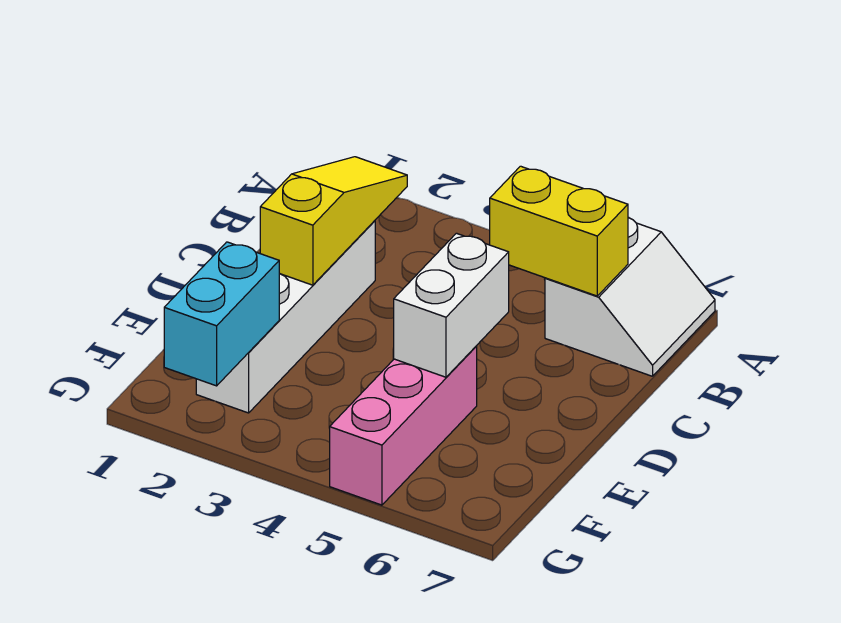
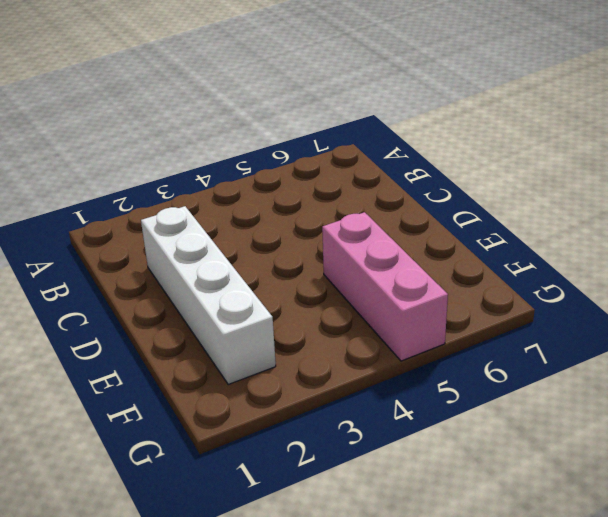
none -> white slope A6:B7 level 1 top 6
none -> yellow slope B2:D2 level 2 top D

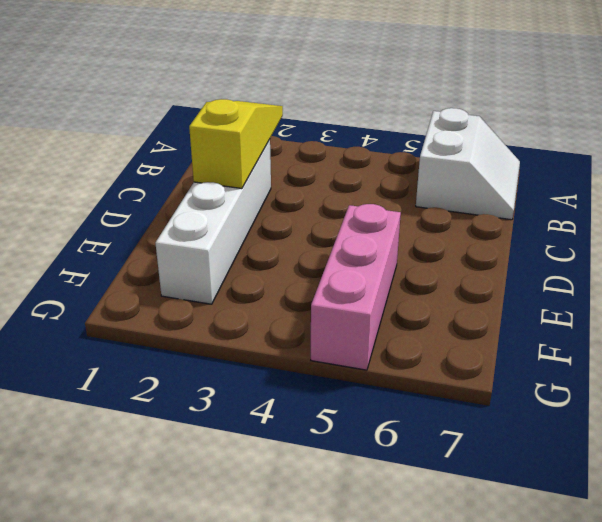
none -> yellow brick B5:B6 level 2
none -> white brick D5:E5 level 2

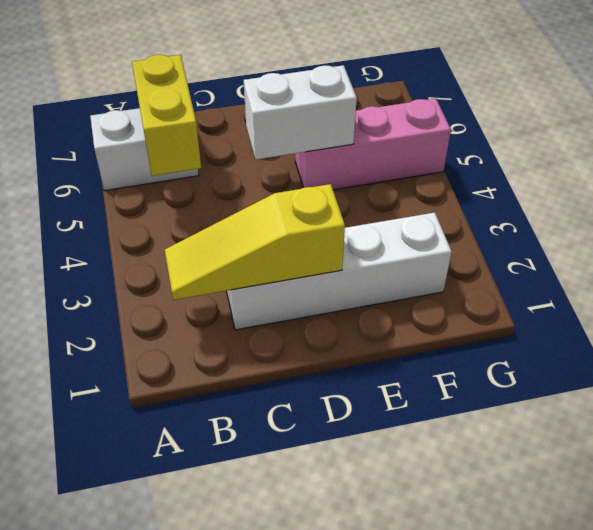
none -> cyan brick F2:G2 level 2

